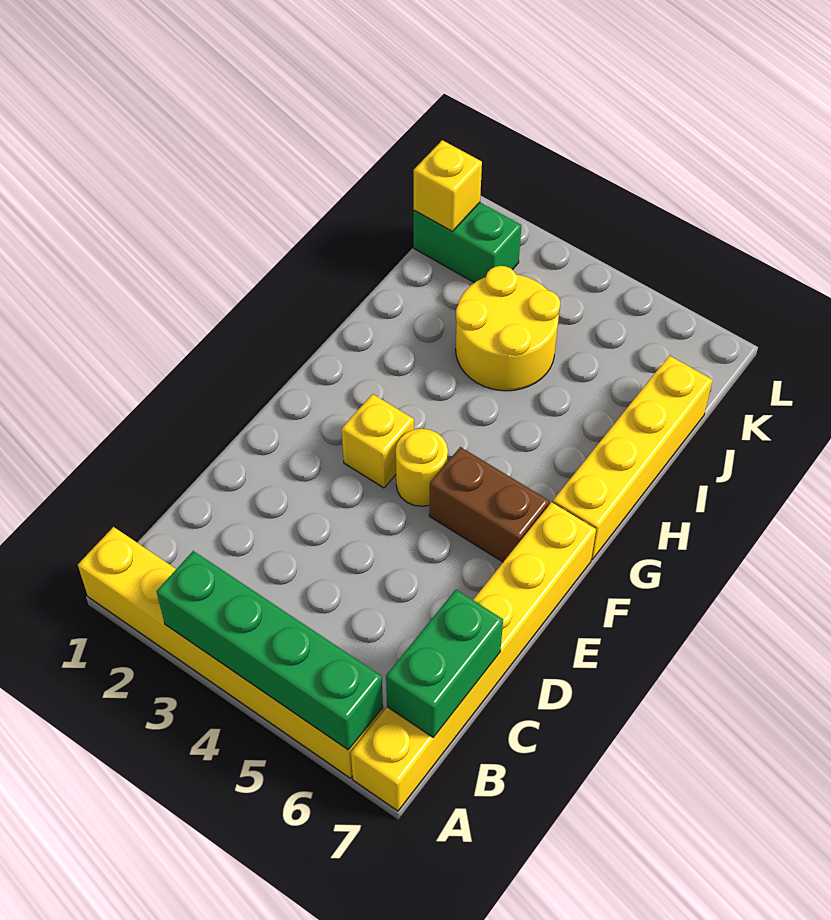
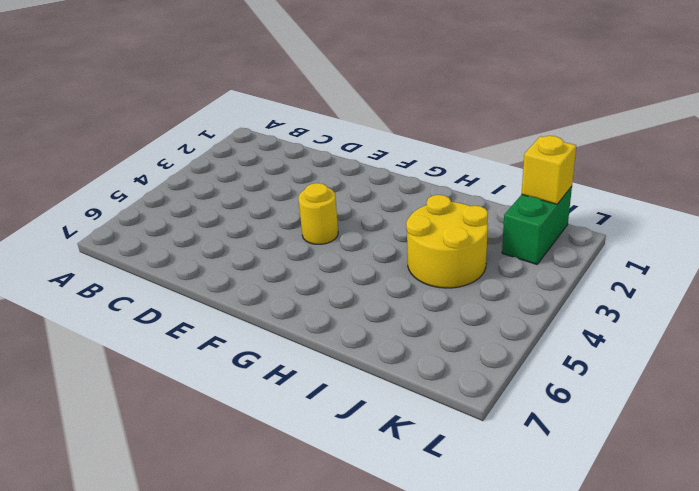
none -> yellow brick A1:A6 level 1
none -> yellow brick A7:F7 level 1

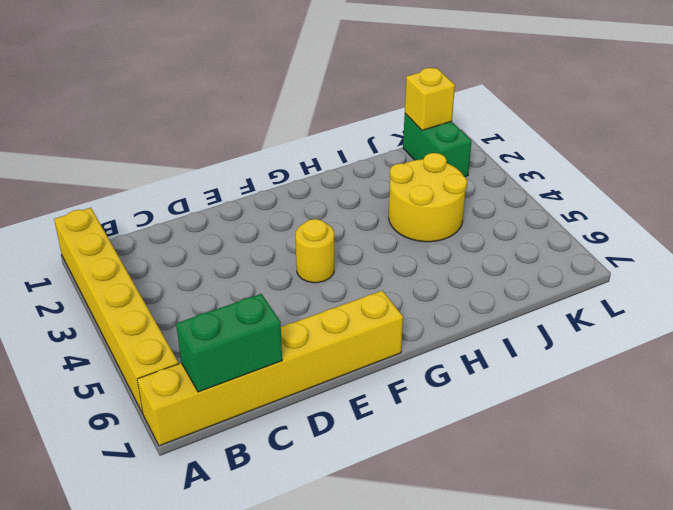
none -> yellow brick F3 level 1
none -> brown brick F5:F6 level 1

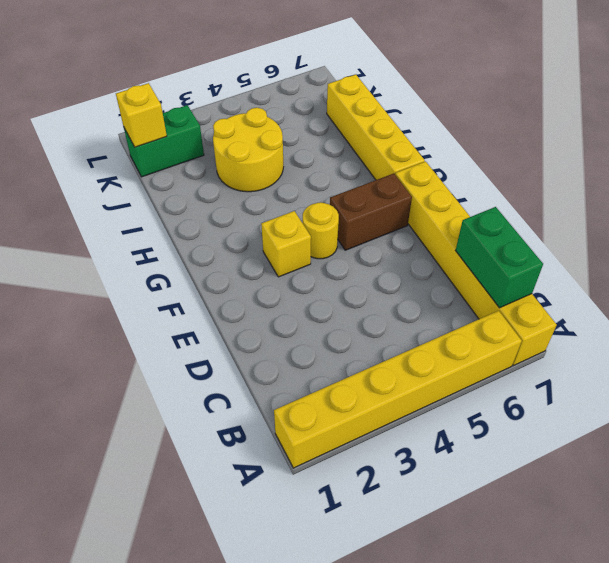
none -> green brick A3:A6 level 2

